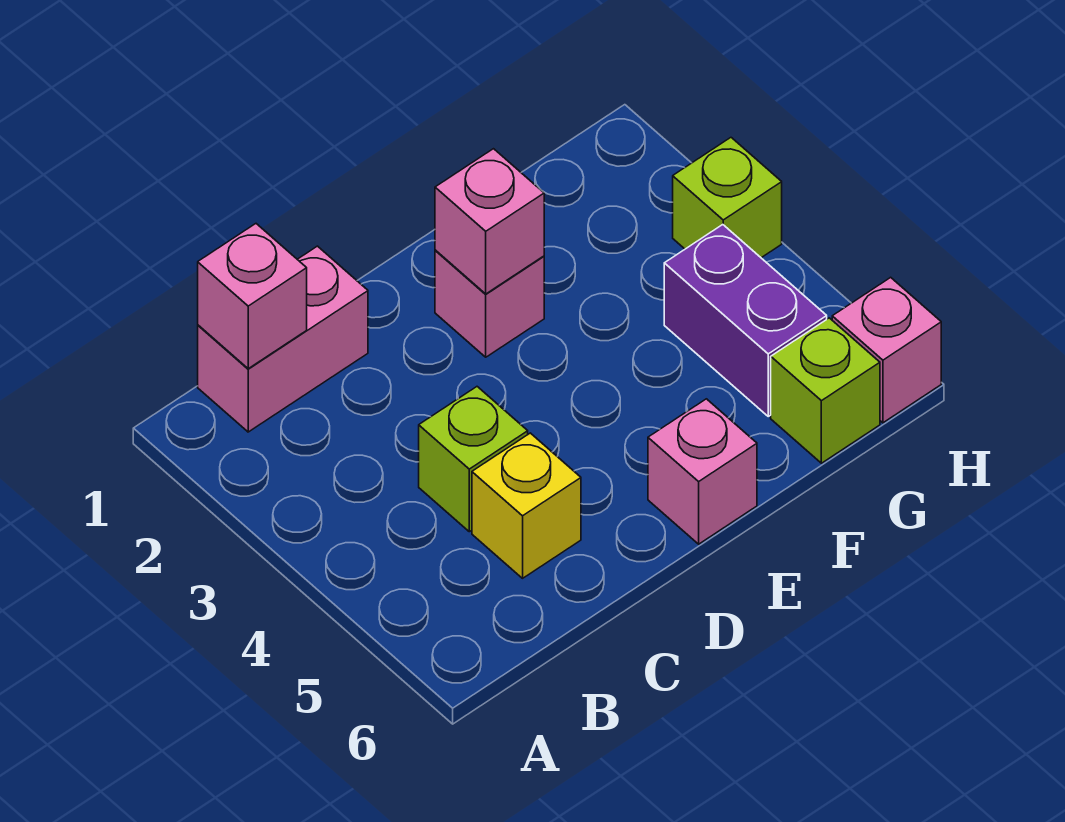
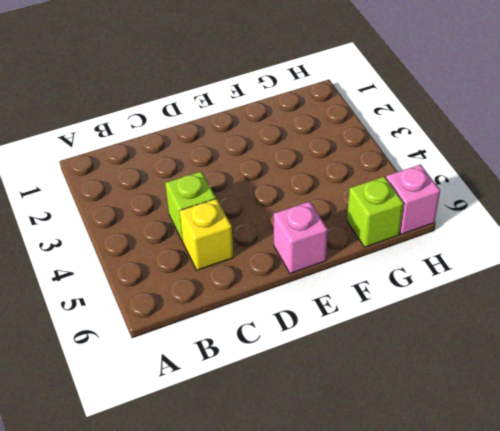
none -> pink brick B1:C1 level 1
none -> pink brick E2 level 1

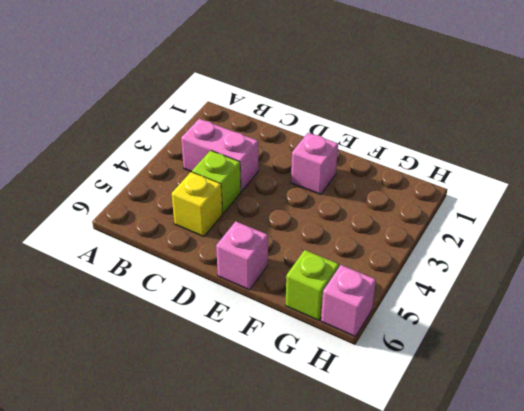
pink brick B3:C3 level 1 -> pink brick B1:C1 level 1
none -> purple brick G4:G5 level 1
none -> lime brick H3 level 1

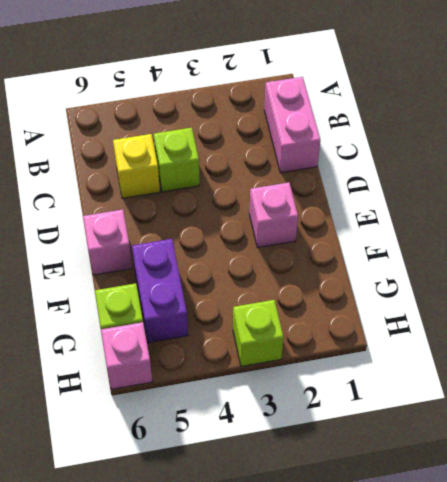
purple brick F5:G5 level 1 -> purple brick G4:G5 level 1
none -> pink brick B1 level 2
none -> pink brick E2 level 2

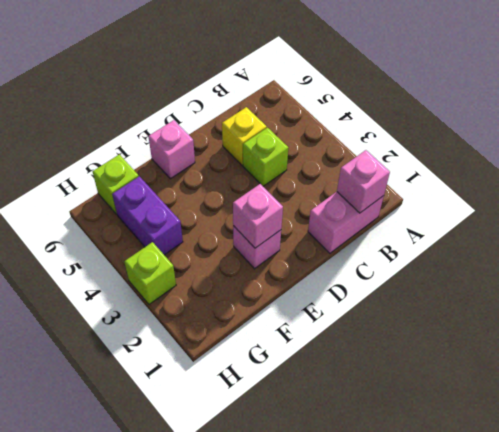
none -> pink brick H6 level 1

